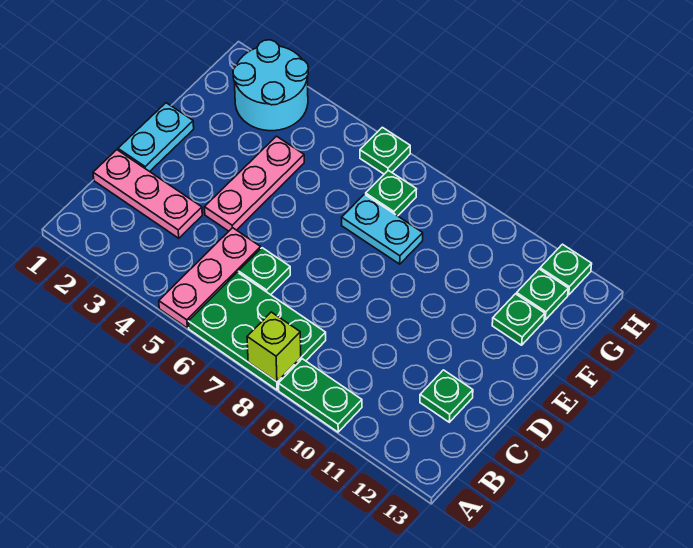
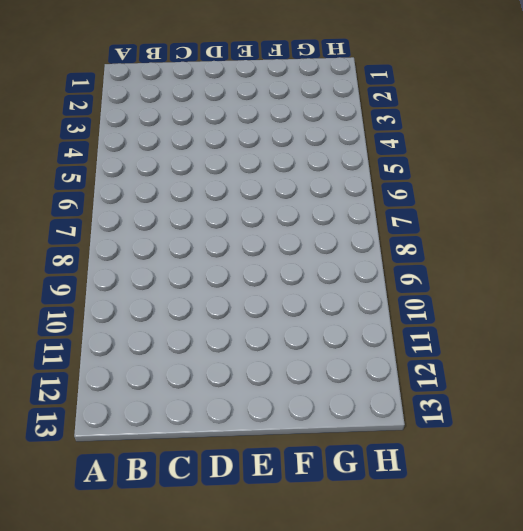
none -> pink plate A5:C5 level 1
none -> green plate A6:B8 level 1
none -> green plate A9:A10 level 1

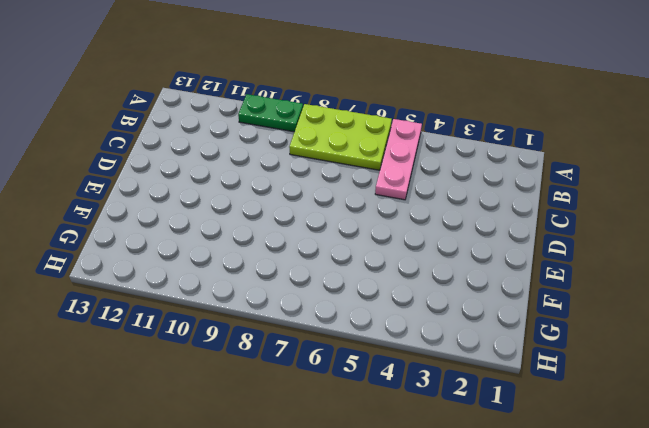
lime plate A6:B8 level 1 -> green plate A6:B8 level 1
none -> pink plate C1:C3 level 1
none -> green plate C6 level 1
none -> green plate C12 level 1

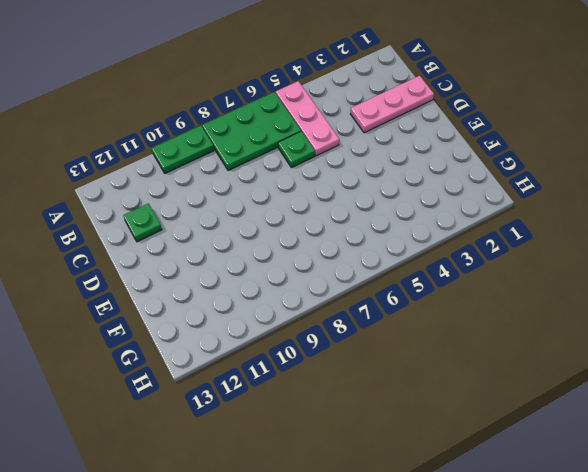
none -> cyan plate D1:E1 level 1
none -> pink plate D4:F4 level 1
none -> cyan plate F7:F8 level 1

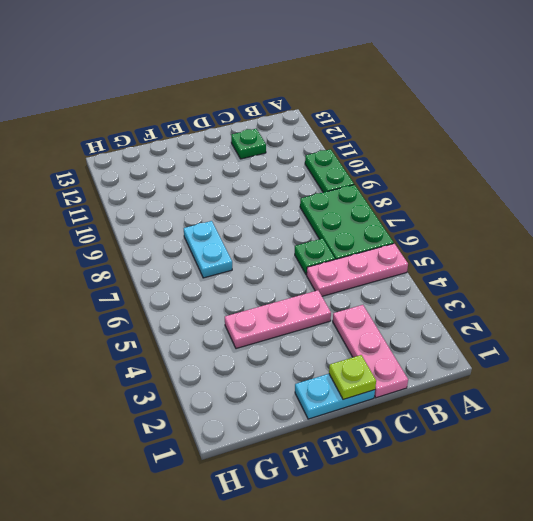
lime plate D1 level 2 -> none
none -> green plate F12 level 1
none -> cyan round brick G2:H3 level 1
none -> green plate G7 level 1

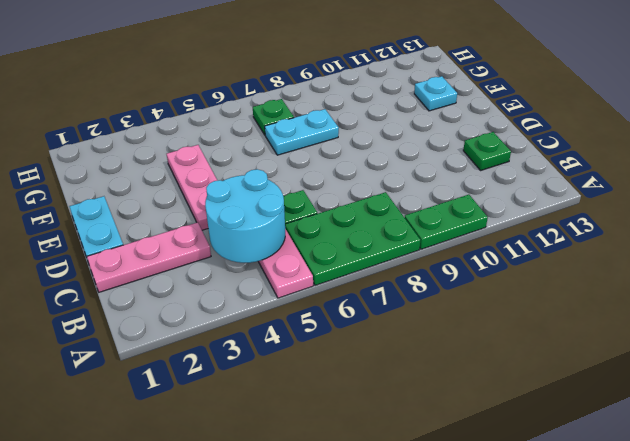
cyan round brick B4:C5 level 2 -> cyan round brick G2:H3 level 1
cyan plate F12 level 1 -> green plate F12 level 1
none -> green plate G12 level 1
none -> green plate H6 level 1
none -> green plate H12 level 1

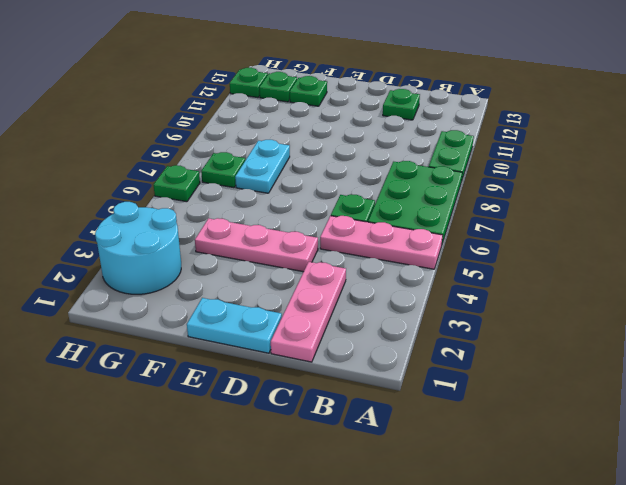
none -> lime brick A8 level 2

